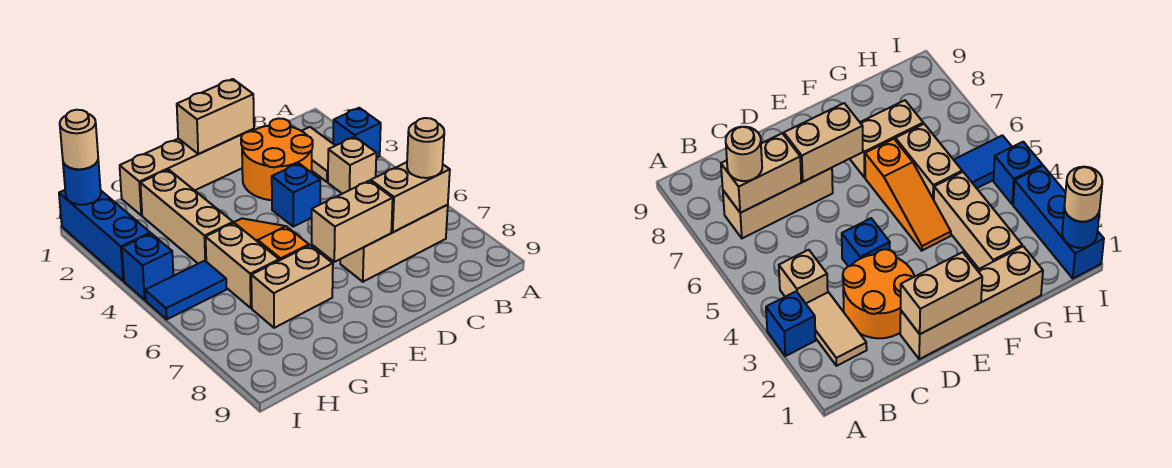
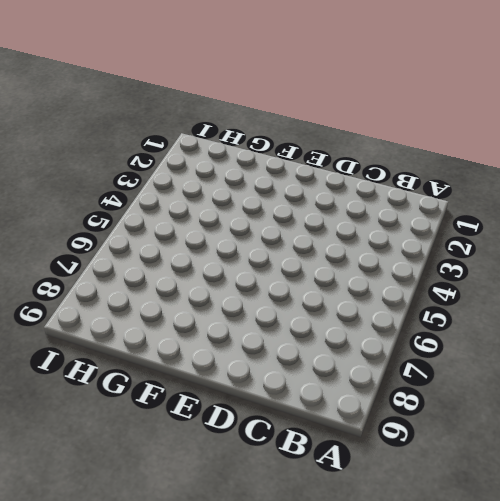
none -> blue brick A3 level 1
none -> tan tile B2:B3 level 1
none -> tan brick B4 level 1

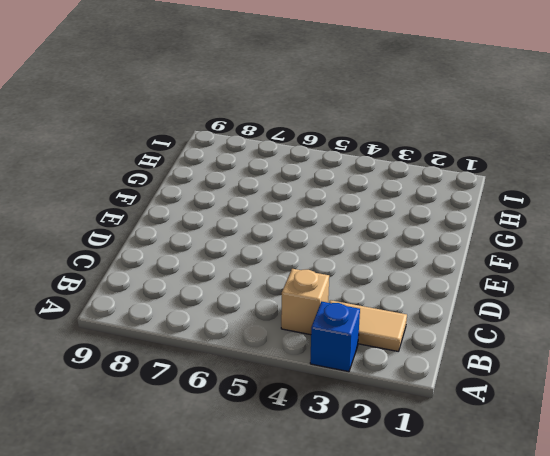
none -> tan brick B7:D7 level 1
none -> orange round brick C2:D3 level 1
none -> tan brick D1:G1 level 1

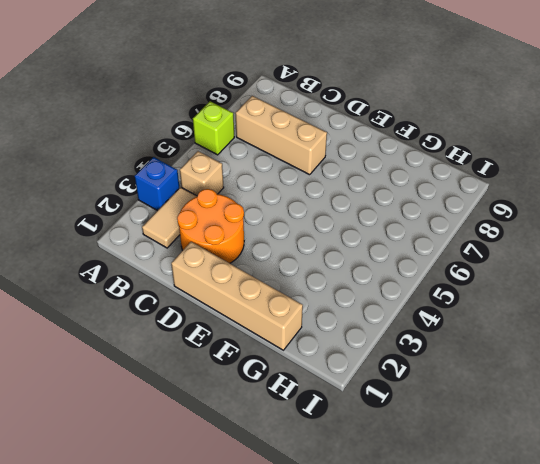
lime brick A6 level 1 -> none
none -> blue brick D4 level 1
none -> orange slope F4:F6 level 1 top 6
none -> tan brick F7:G7 level 1

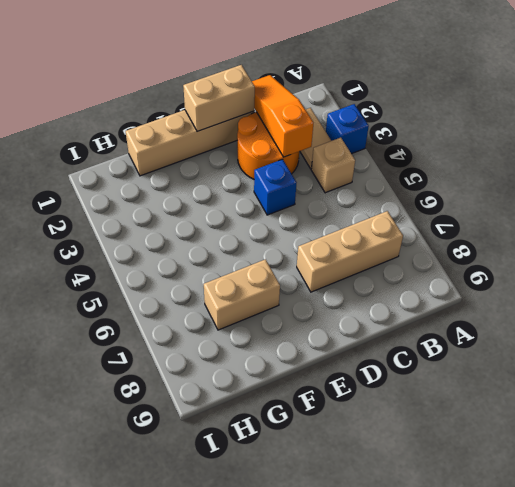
orange slope C1:C3 level 2 top 3 -> orange slope F4:F6 level 1 top 6
none -> tan brick G2:G4 level 1
none -> tan brick G5:G6 level 1
none -> blue tile H5:I5 level 1

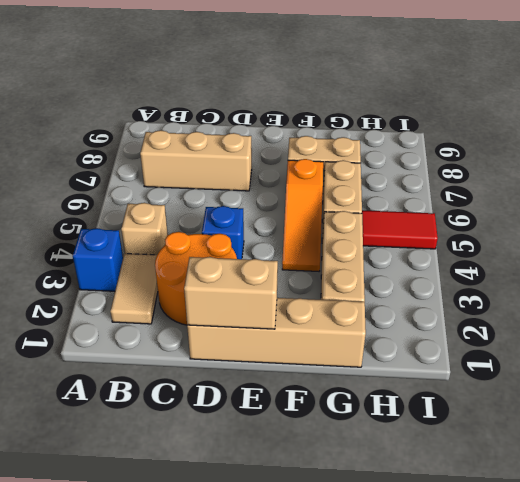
red tile H5:I5 level 1 -> blue tile H5:I5 level 1
none -> blue brick I1:I3 level 1
none -> blue brick I4 level 1
none -> tan brick B7:C7 level 2

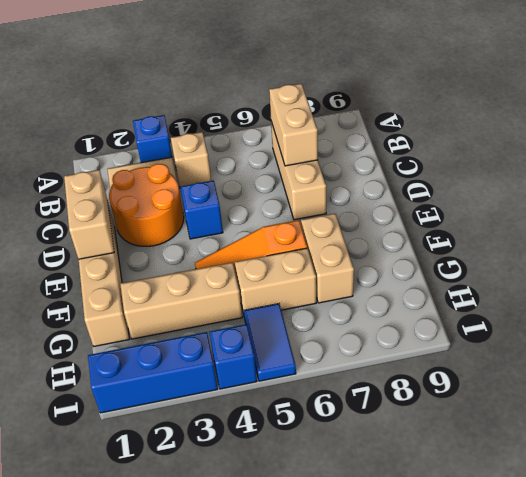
none -> tan brick D7:E7 level 2
none -> blue round brick I1 level 2
none -> tan round brick B7 level 3

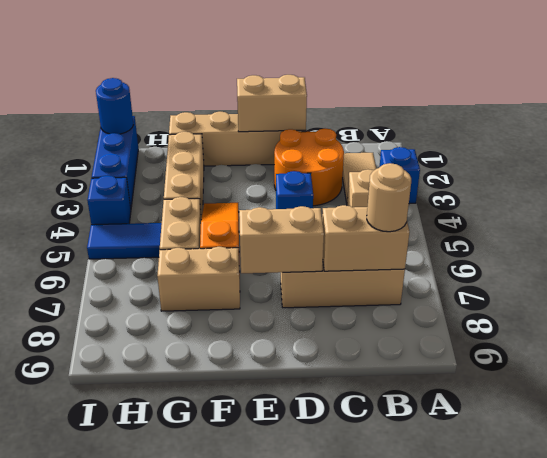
none -> tan round brick I1 level 3

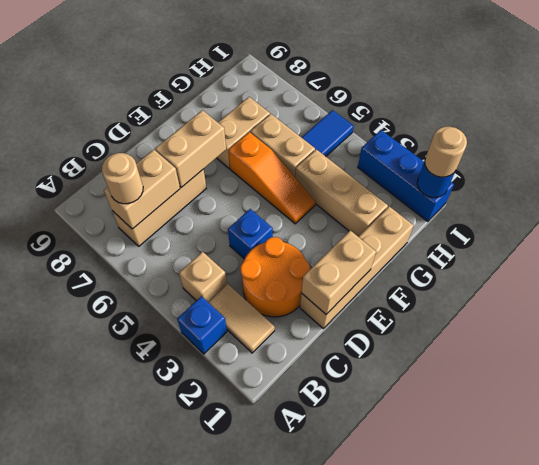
none -> blue brick I4 level 1

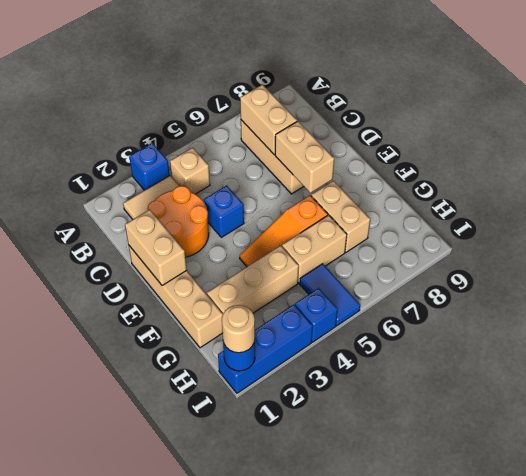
none -> tan round brick B7 level 3

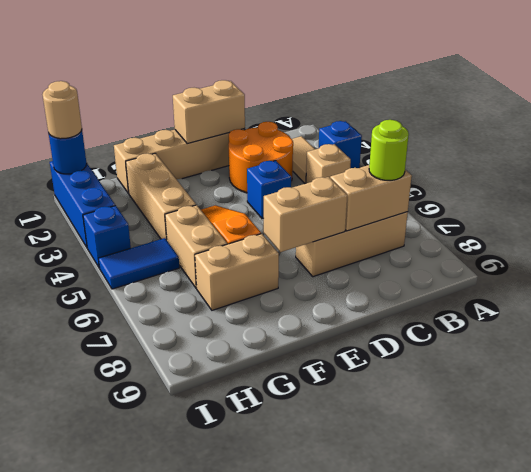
lime round brick B7 level 3 -> tan round brick B7 level 3

